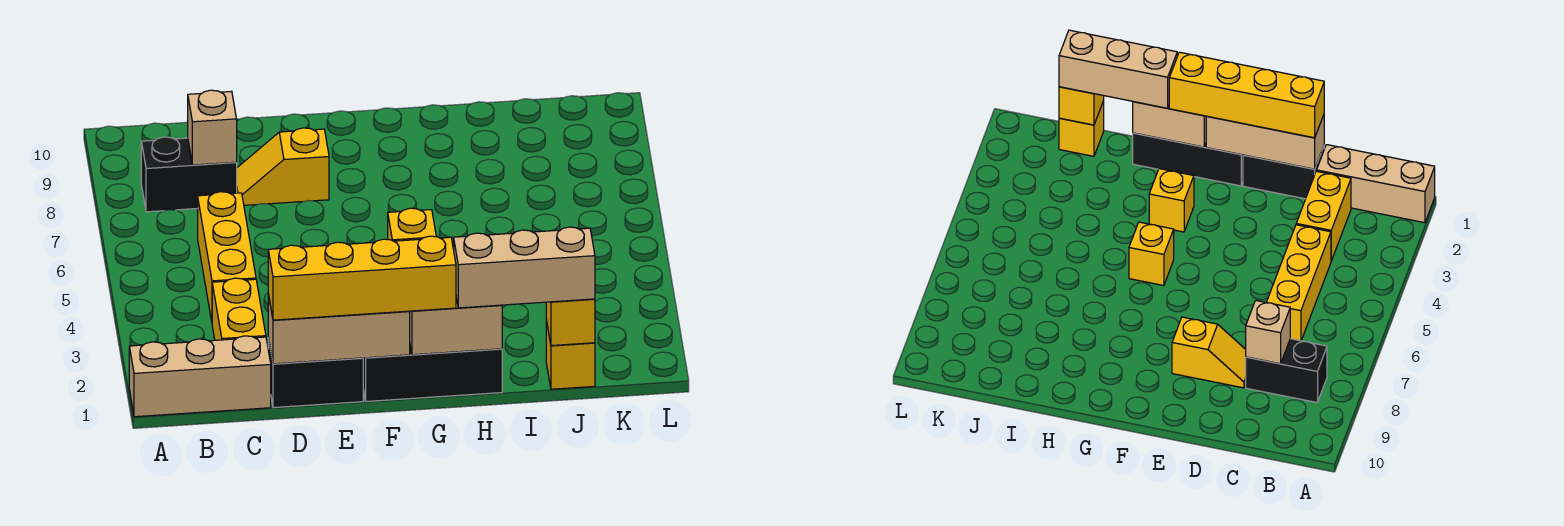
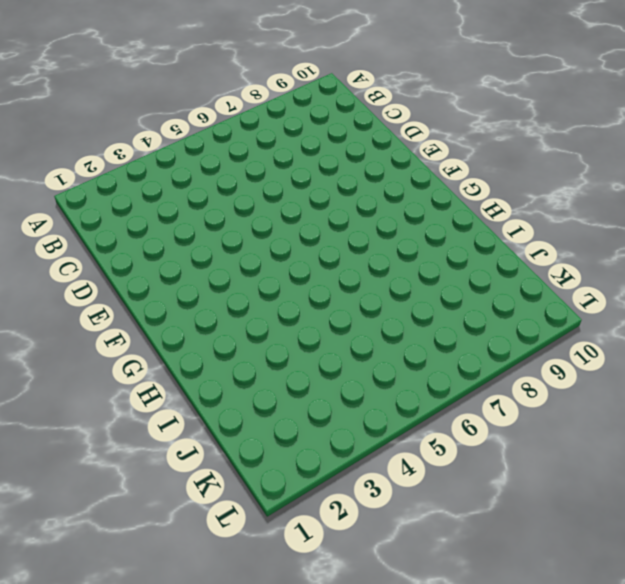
none -> tan brick A1:C1 level 1
none -> black brick B8:C8 level 1
none -> yellow brick C2:C3 level 1

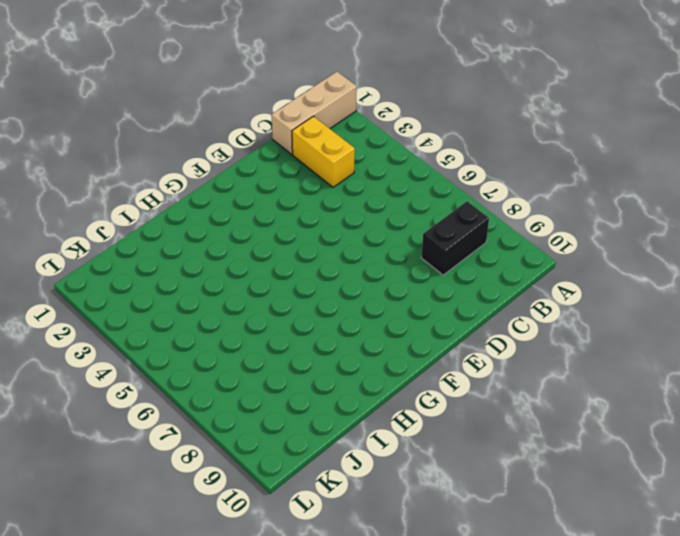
none -> yellow brick C4:C6 level 1
none -> black brick D1:E1 level 1
none -> yellow slope D8:E8 level 1 top E

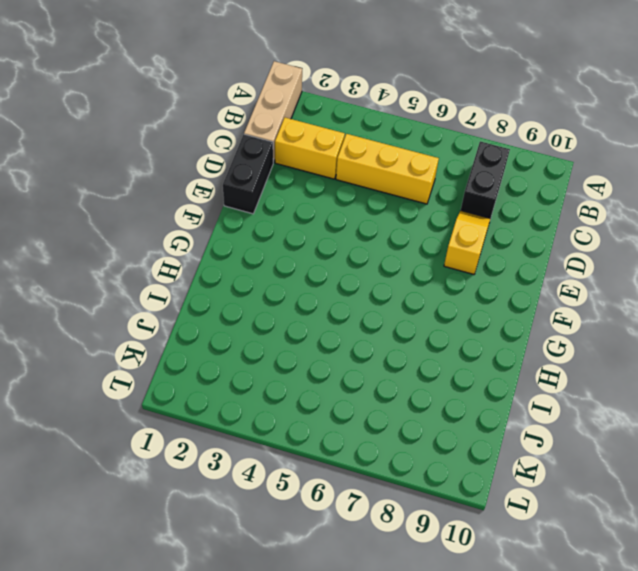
none -> black brick F1:H1 level 1
none -> yellow brick G3 level 1
none -> yellow brick G5 level 1

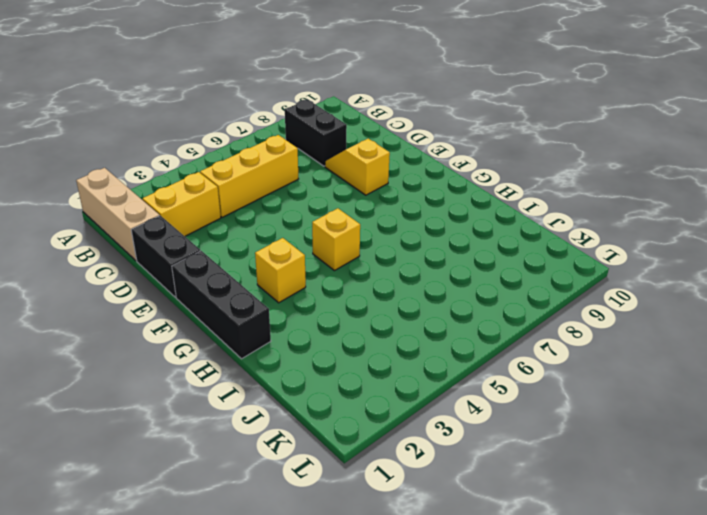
none -> yellow brick J1 level 1
none -> tan brick C8 level 2
none -> tan brick D1:F1 level 2

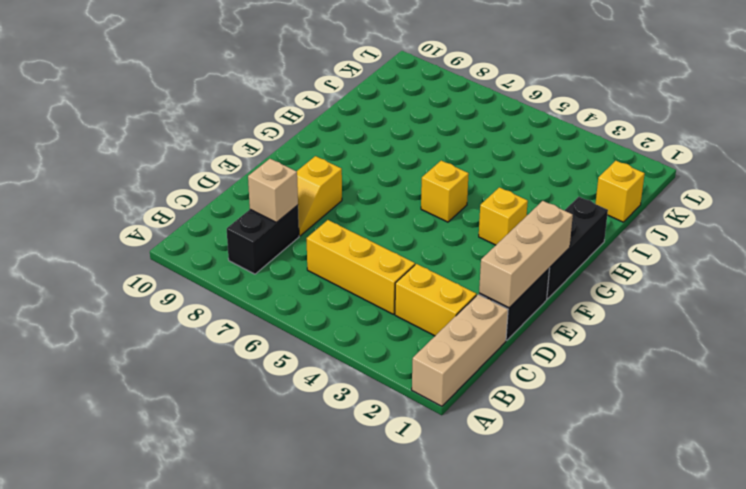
none -> tan brick G1:H1 level 2
none -> yellow brick J1 level 2
none -> yellow brick D1:G1 level 3

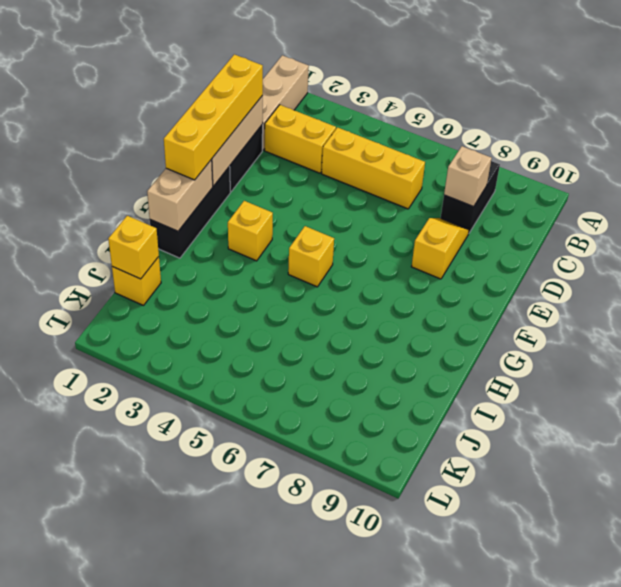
none -> tan brick H1:J1 level 3

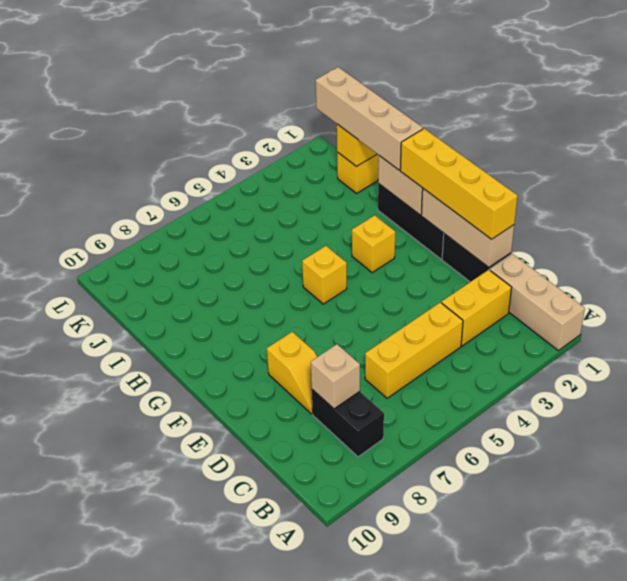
tan brick H1:K1 level 3 -> tan brick H1:J1 level 3

